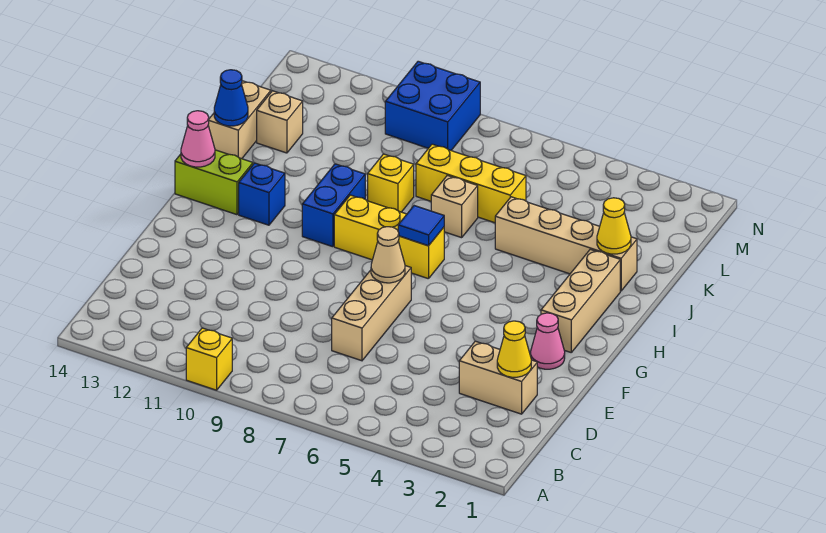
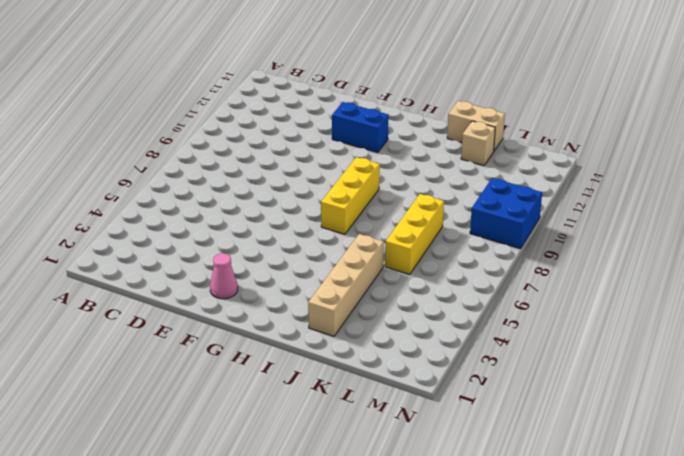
blue brick F12:G12 level 1 -> blue brick H10:I10 level 1
none -> yellow brick A10 level 1
none -> tan brick D2:D3 level 1
none -> tan brick D7:F7 level 1

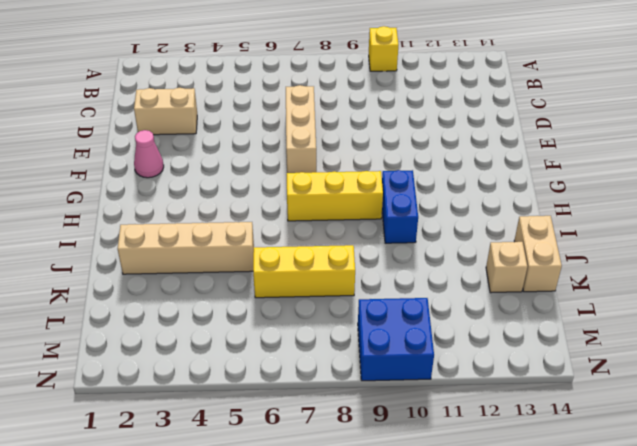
none -> tan brick G2:I2 level 1
none -> blue brick H12 level 1
none -> lime brick H13:H14 level 1

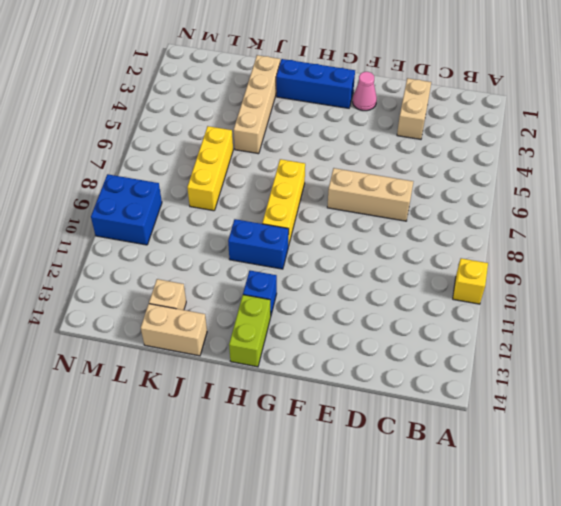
blue brick G2:I2 level 1 -> tan brick G2:I2 level 1
none -> tan brick J7 level 1
none -> yellow brick J9 level 1
none -> yellow cone D2 level 2

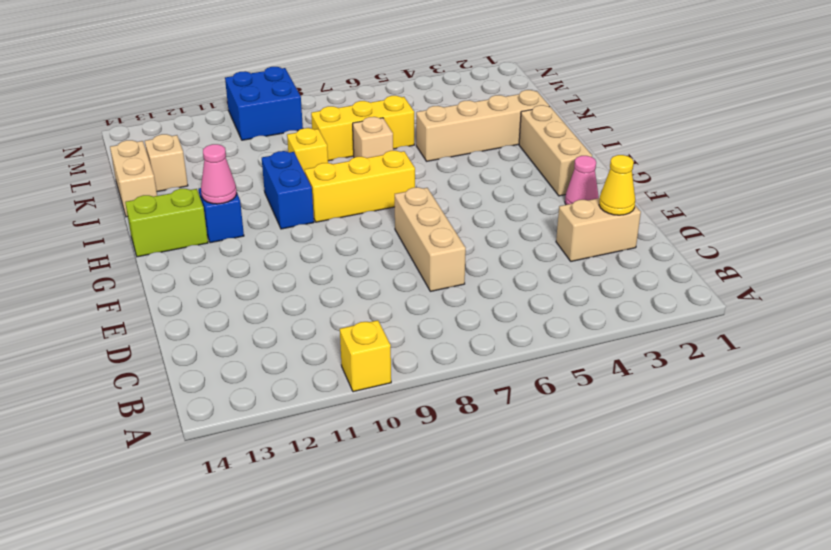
pink cone H12 level 2 -> pink cone H14 level 2
none -> tan cone F7 level 2
none -> blue tile H7 level 2
none -> yellow cone J2 level 2

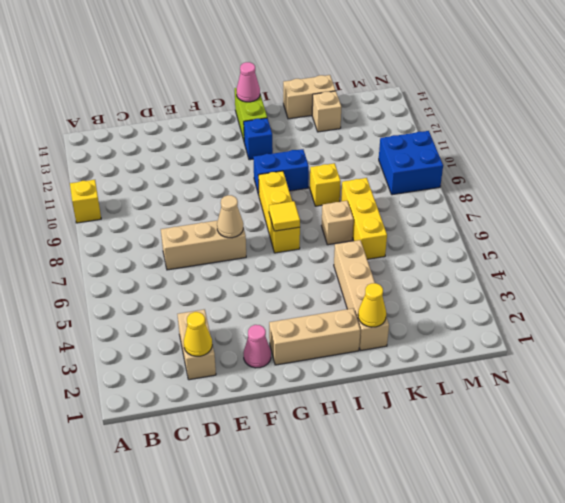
yellow tile H7 level 2 -> blue tile H7 level 2
none -> blue cone J14 level 2

